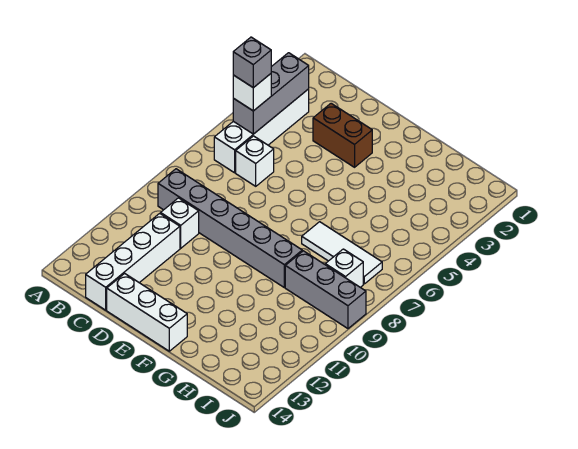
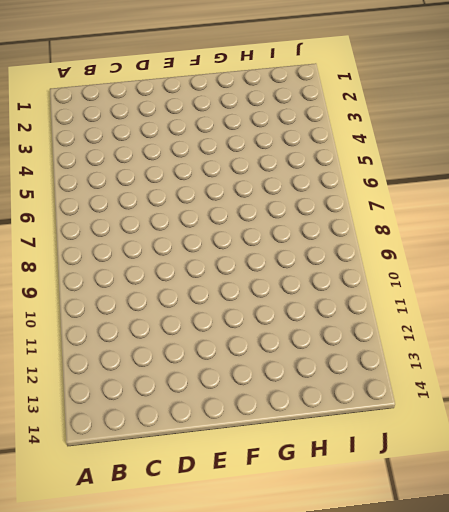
none -> white brick B3:B6 level 1
none -> grey brick B9:G9 level 1
none -> white brick C6 level 1

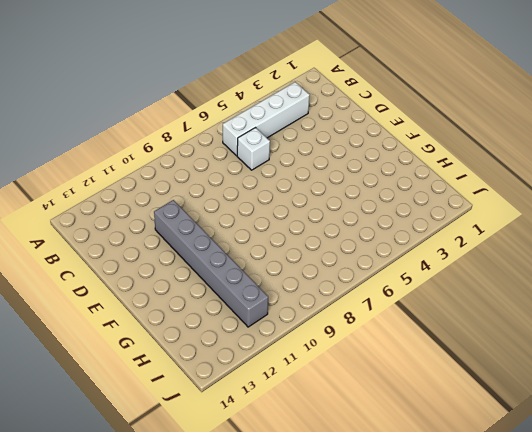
grey brick D11:I11 level 1 -> grey brick B9:G9 level 1
none -> white brick C10 level 1
none -> white brick C11:C14 level 1
none -> brown brick D3:E3 level 1

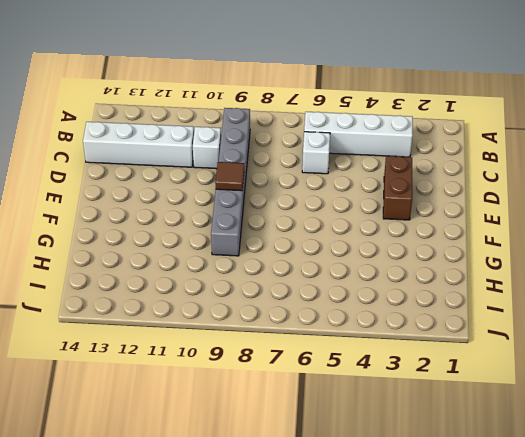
brown tile E9 level 2 -> none
none -> white brick D14:F14 level 1
none -> white tile G7:I7 level 1
none -> grey brick H9:J9 level 1

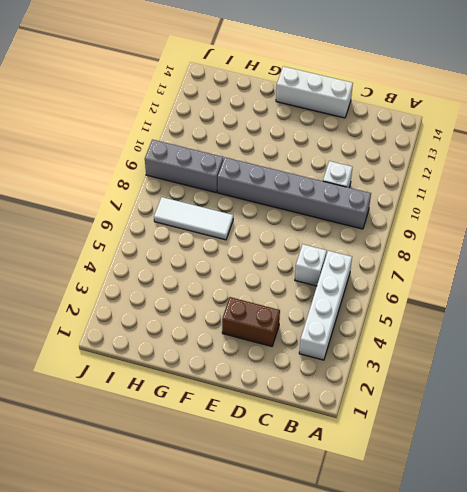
none -> white brick C11:C14 level 1
none -> white brick I8 level 1
none -> grey brick B3:B5 level 2

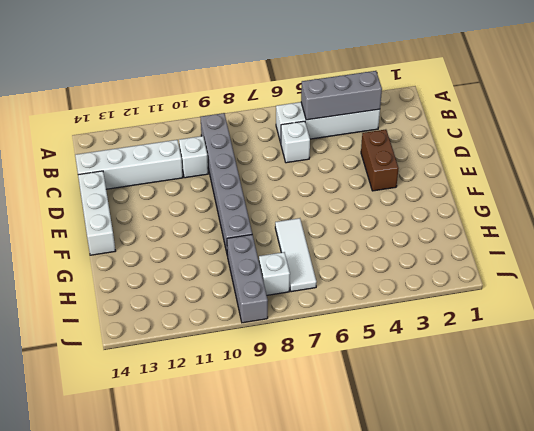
none -> white brick B5 level 3
none -> grey brick B5 level 4

